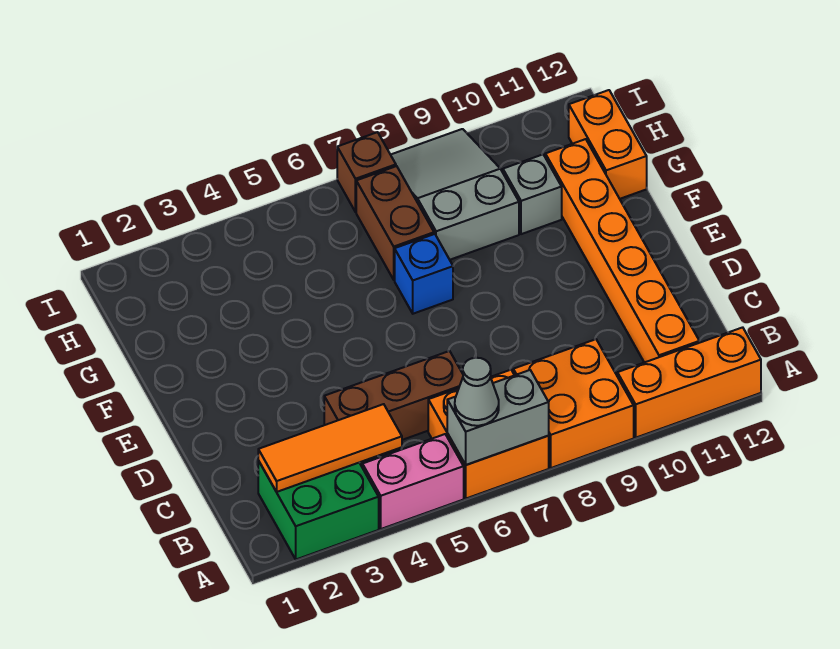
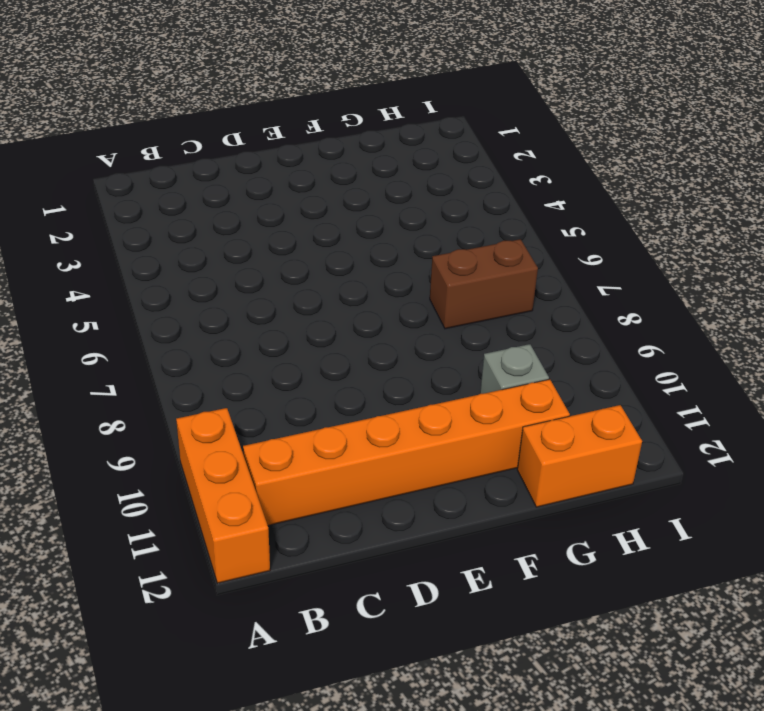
none -> green brick A2:B3 level 1
none -> pink brick A4:A5 level 1
none -> orange brick A6:B7 level 1

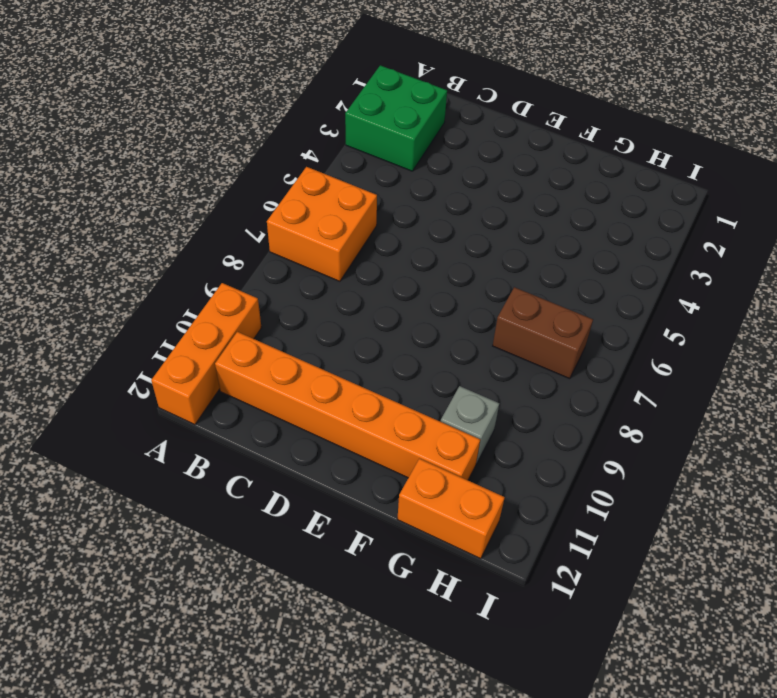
none -> pink brick A4:A5 level 1
none -> orange brick A8:B9 level 1
none -> brown brick C4:C6 level 1

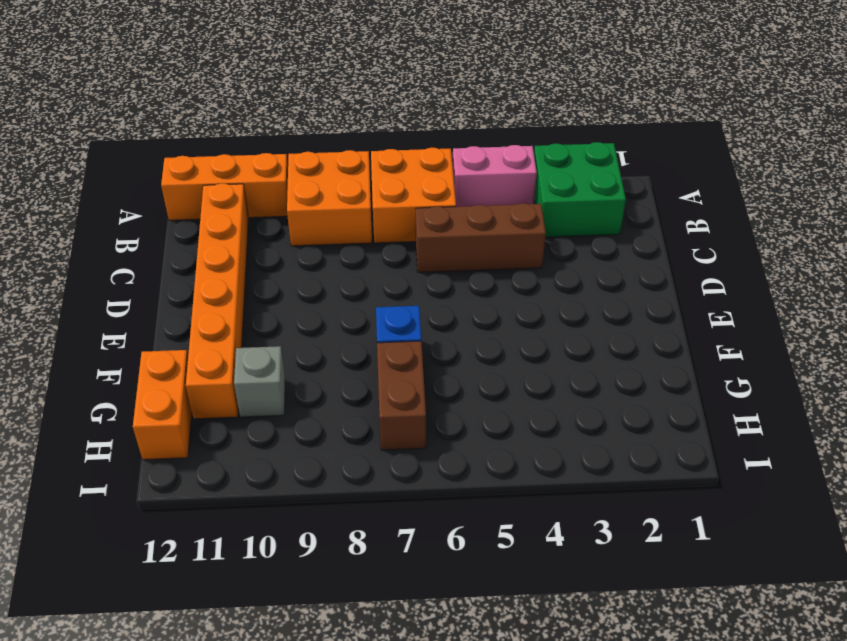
none -> grey slope G8:I9 level 1 top G
none -> brown brick I7 level 1
none -> grey brick A6:A7 level 2

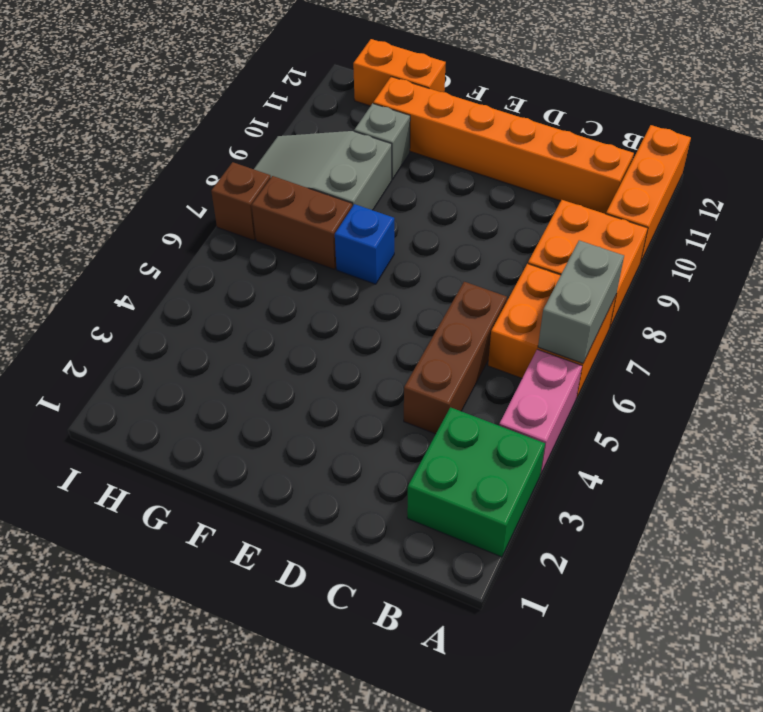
none -> orange tile B2:B4 level 2
none -> grey cone A6 level 3

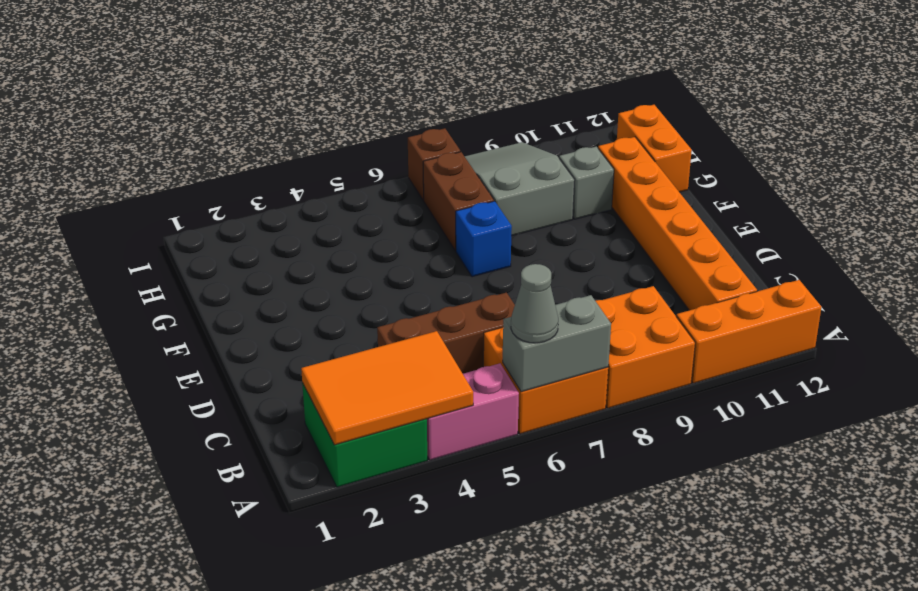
orange tile A2:B4 level 2 -> orange tile B2:B4 level 2

